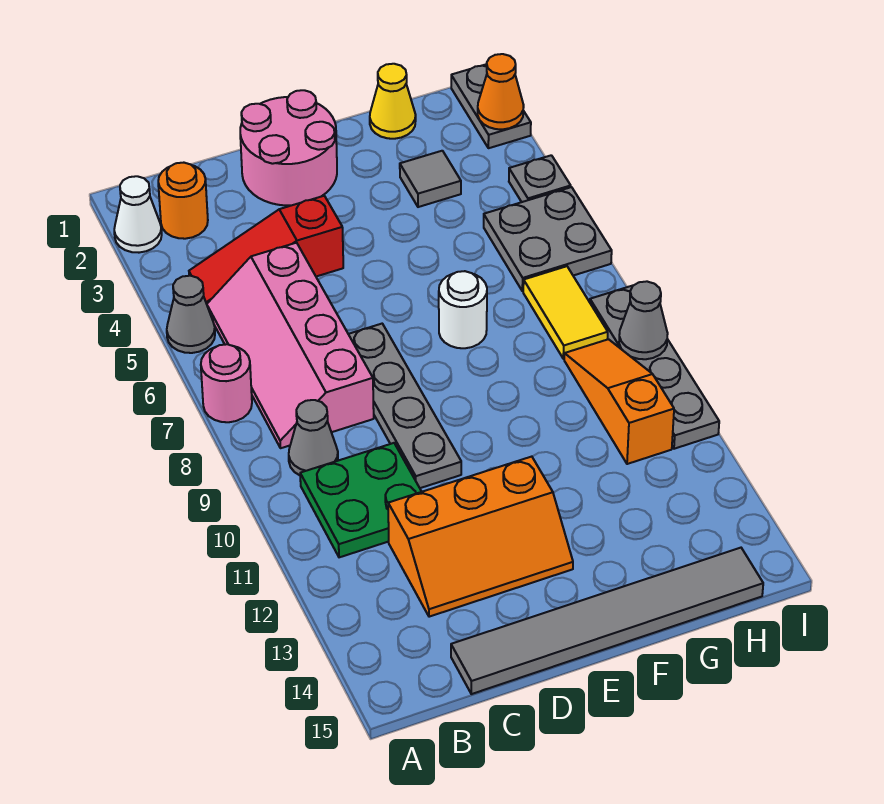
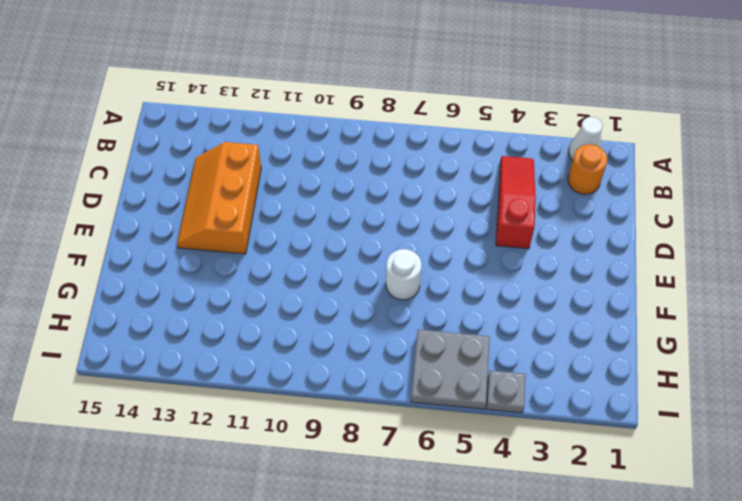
none -> grey cone A5 level 1
none -> pink round brick A7 level 1
none -> pink slope B5:C8 level 1 top C

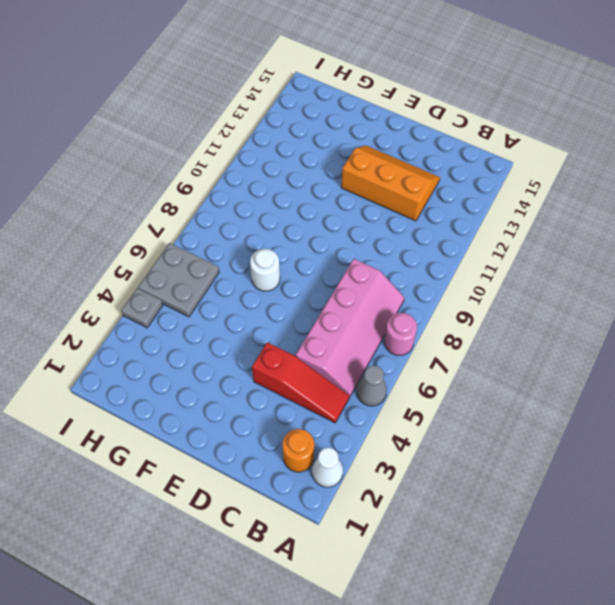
none -> grey cone B9 level 1
none -> green plate B10:C11 level 1
none -> grey tile C15:H15 level 1

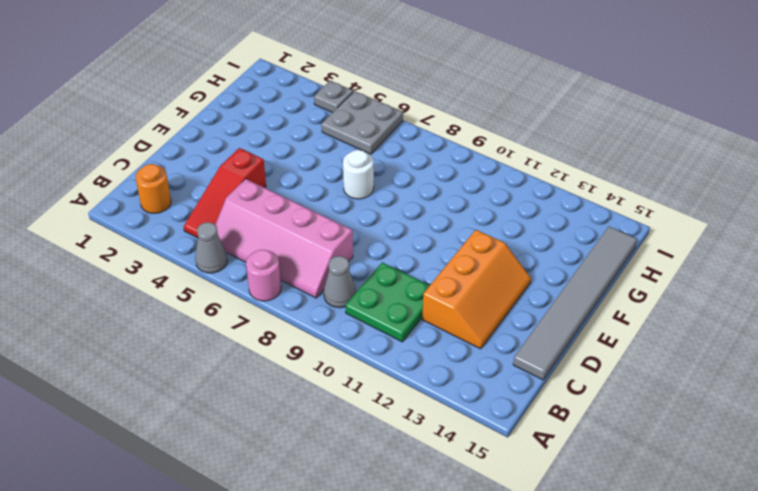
none -> white cone A2 level 1
none -> pink round brick D1:E2 level 1
none -> grey plate D7:D10 level 1

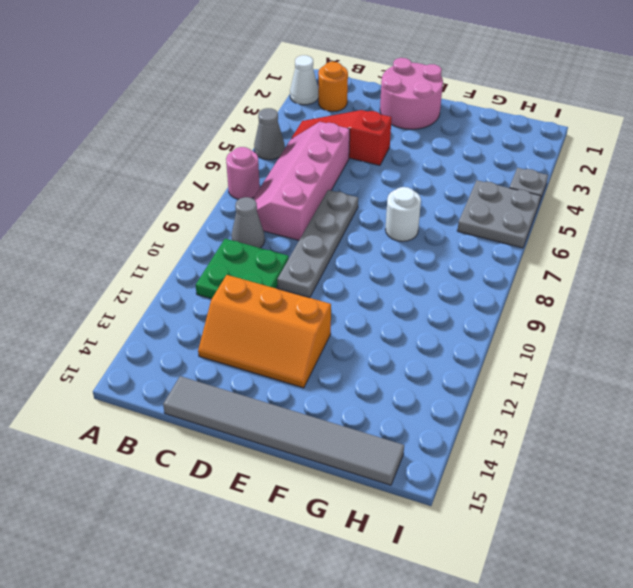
none -> yellow cone G1 level 1
none -> grey tile G3 level 1
none -> yellow tile H7:H8 level 1

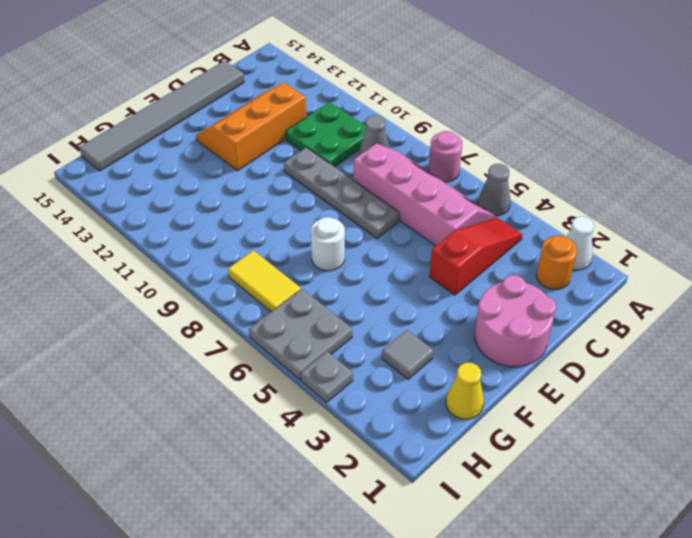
none -> orange slope H9:H11 level 1 top 11
none -> grey plate I1:I2 level 1
none -> grey plate I8:I11 level 1

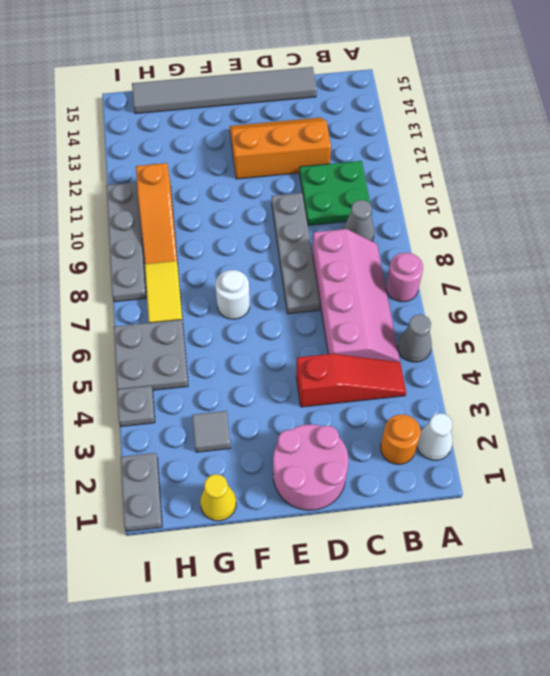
none -> orange cone I2 level 2
none -> grey cone I9 level 2

